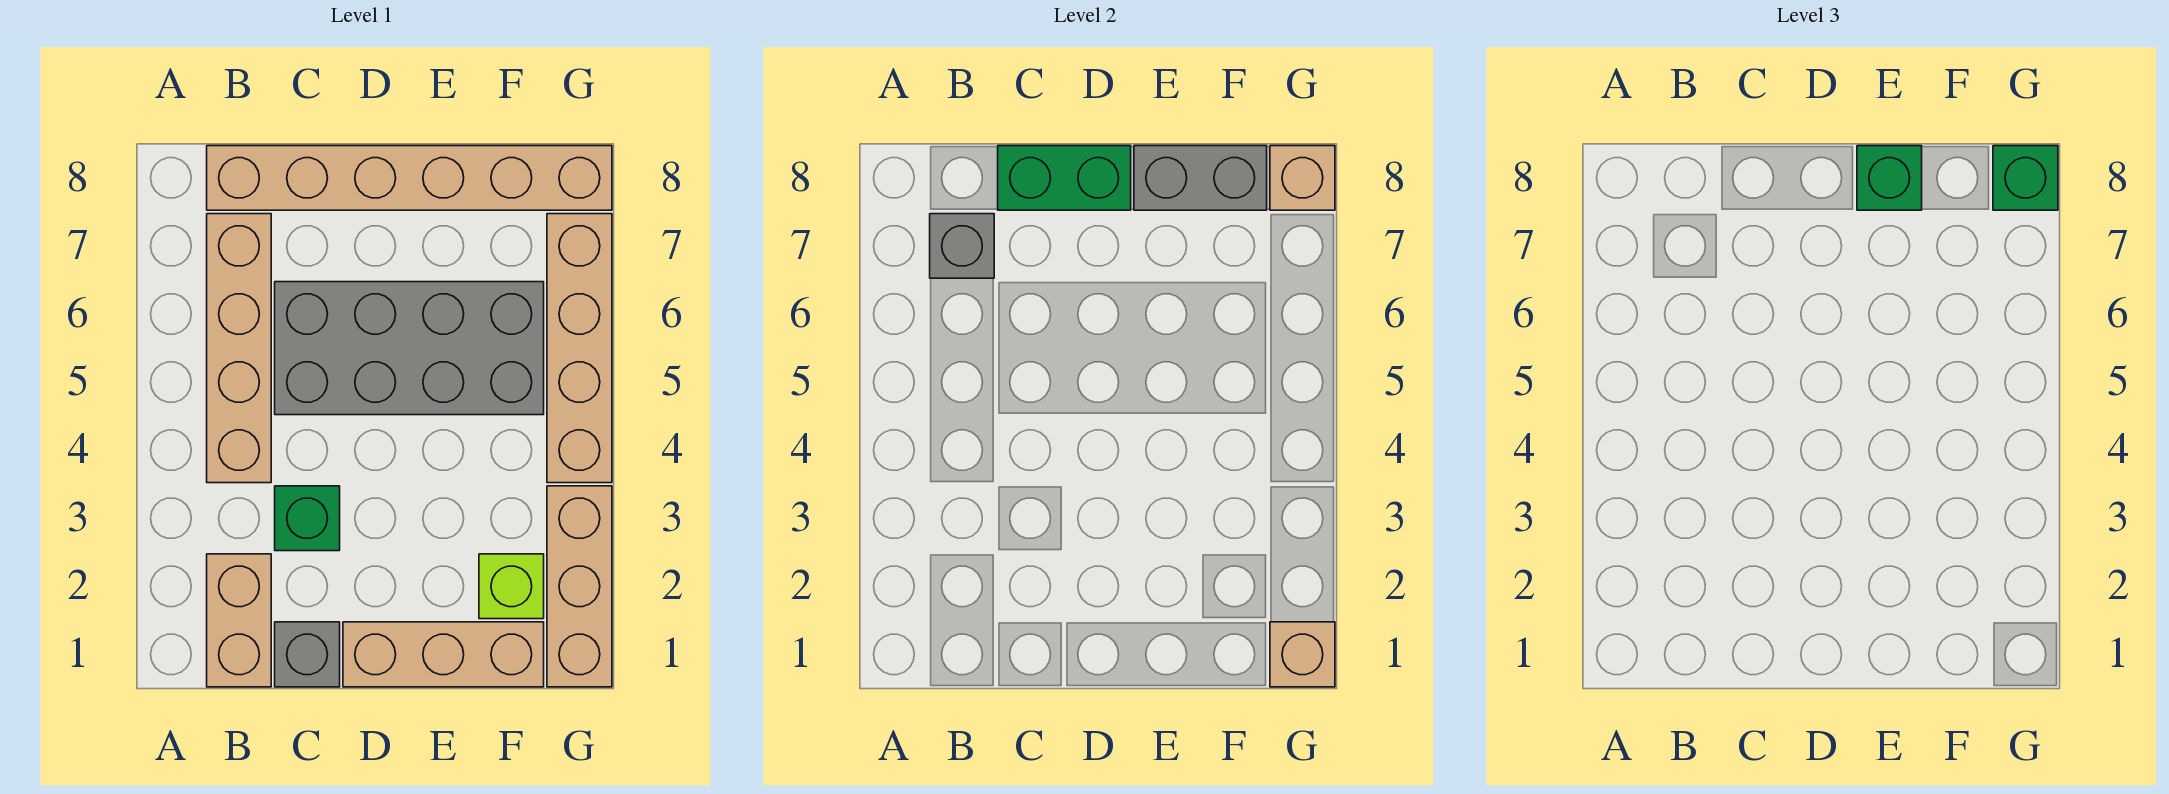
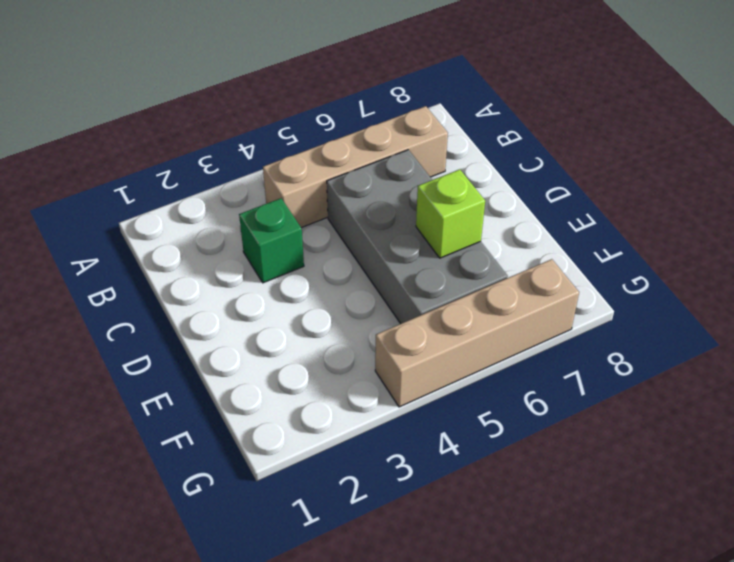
lime brick E6 level 2 -> lime brick F2 level 1
none -> tan brick B1:B2 level 1
none -> tan brick B8:G8 level 1
none -> grey brick C1 level 1

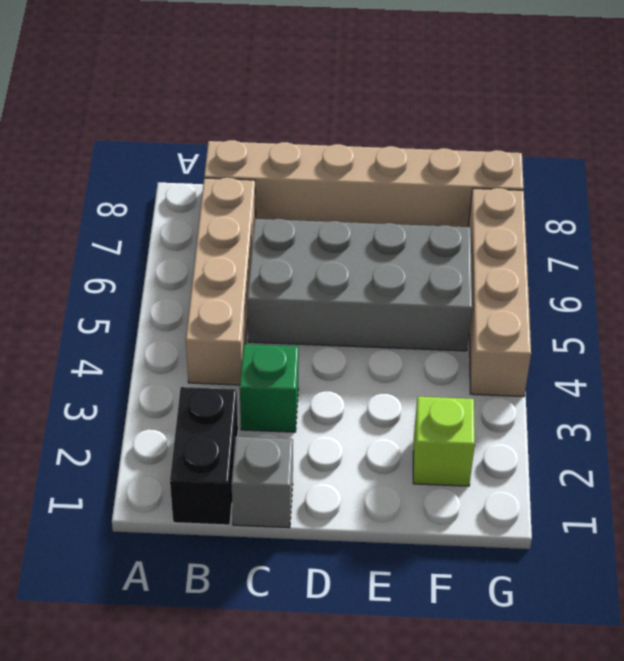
black brick B1:B2 level 1 -> tan brick B1:B2 level 1
none -> tan brick D1:F1 level 1
none -> tan brick G1:G3 level 1
none -> grey brick B7 level 2

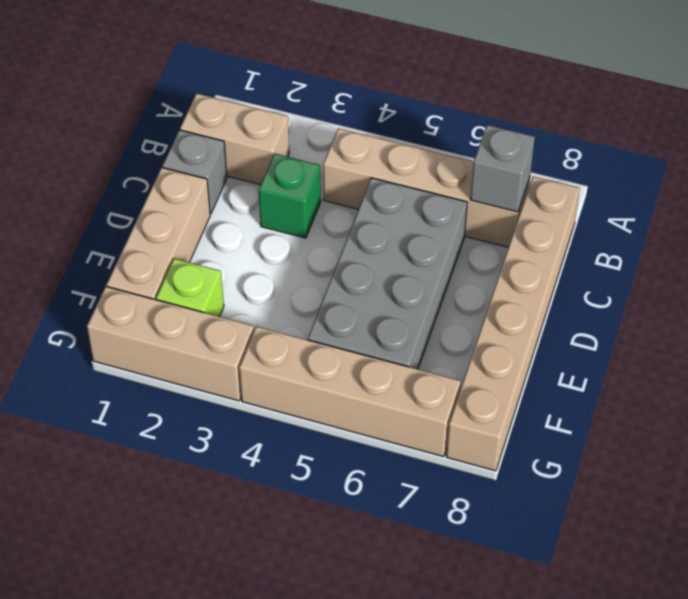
none -> green brick C8:D8 level 2
none -> grey brick E8:F8 level 2
none -> tan brick G1 level 2

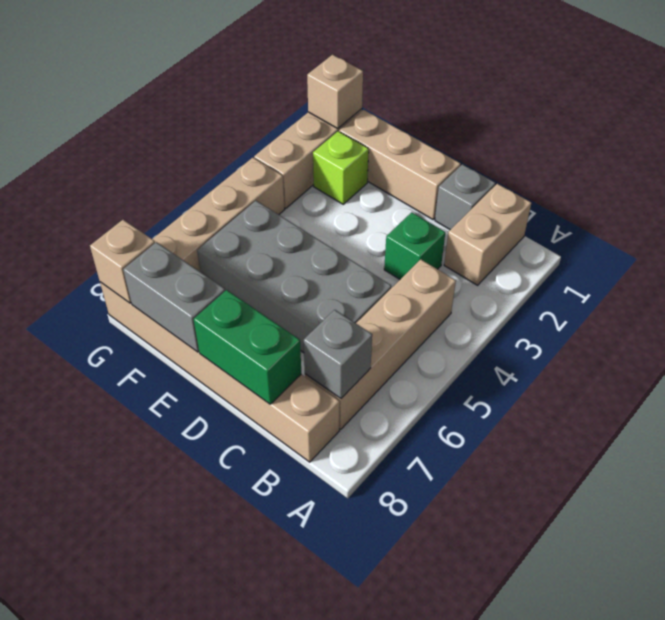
none -> green brick E8 level 3
none -> green brick G8 level 3

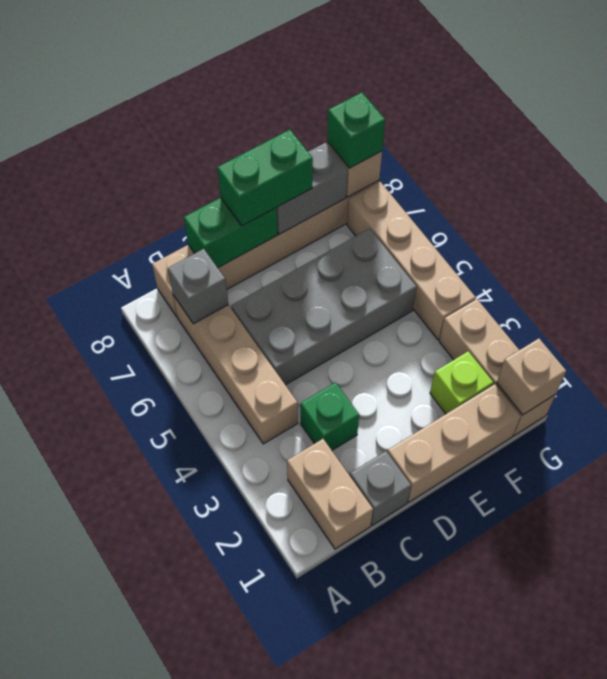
green brick D8:E8 level 3 -> green brick E8 level 3

